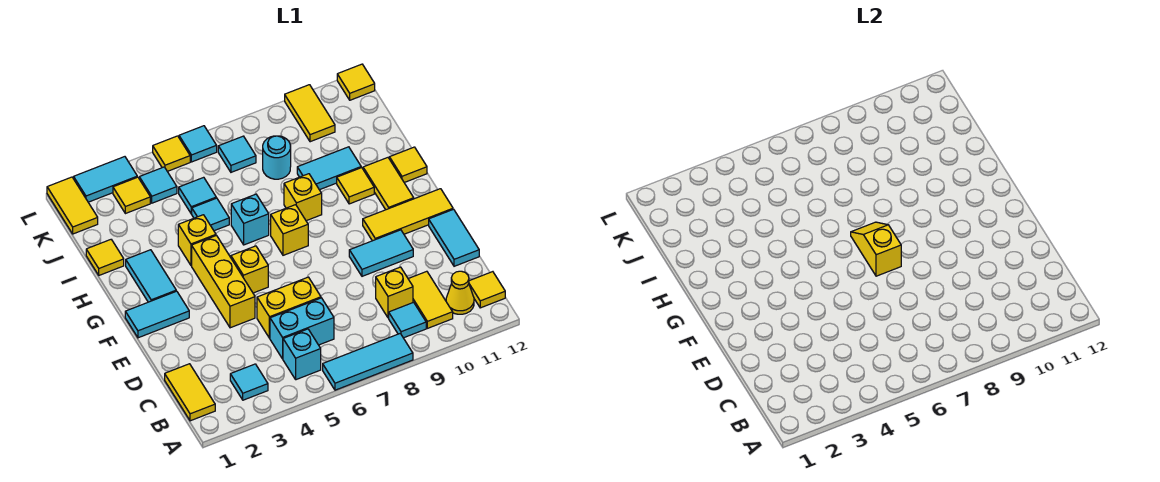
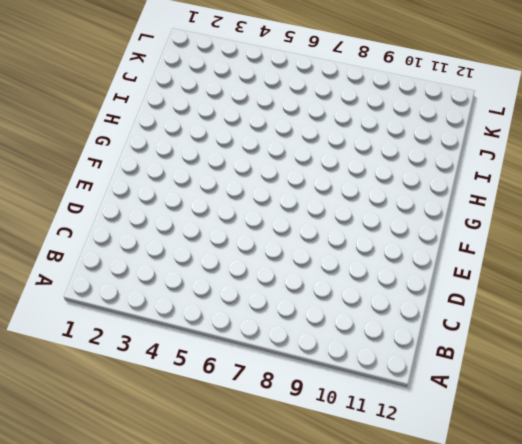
none -> cyan tile A6:A8 level 1
none -> yellow tile B1:C1 level 1
none -> cyan tile B3 level 1
none -> cyan brick B5 level 1

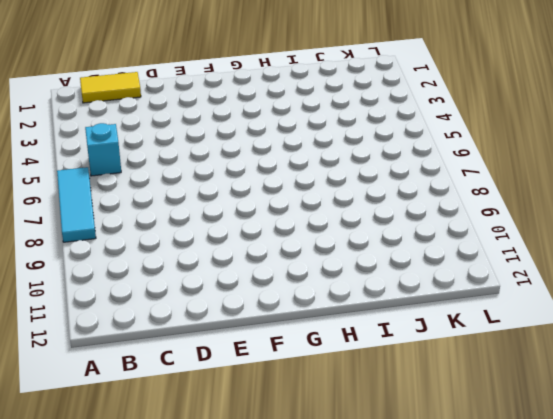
none -> cyan tile B3 level 1
none -> cyan tile B9 level 1
none -> yellow tile B10:C10 level 1
none -> yellow cone B11 level 1

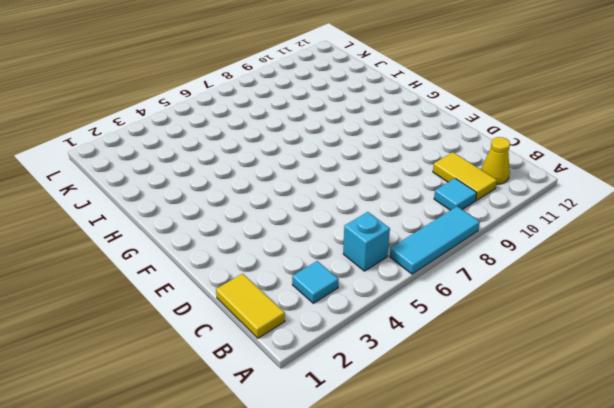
none -> yellow tile B12 level 1
none -> cyan brick C5:C6 level 1
none -> yellow brick C9 level 1
none -> yellow brick D5:D6 level 1

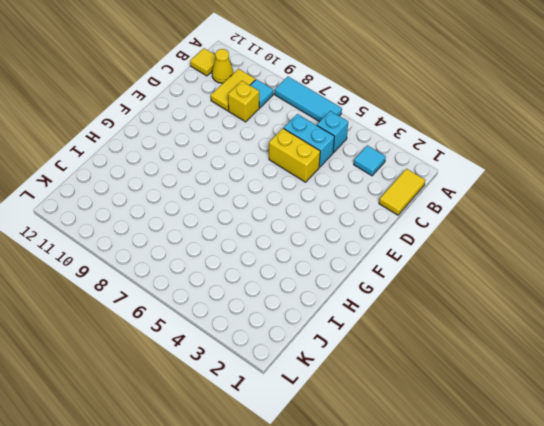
none -> cyan tile D12:E12 level 1
none -> yellow brick E4:G4 level 1
none -> cyan tile E9:E10 level 1
none -> cyan tile F1:F2 level 1

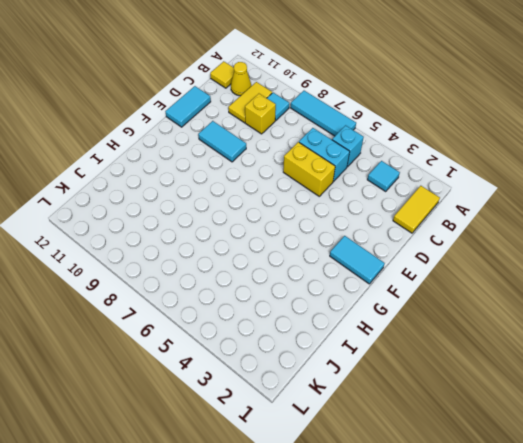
none -> yellow brick E4:G4 level 1
none -> yellow brick F5 level 1
none -> yellow tile F10:F12 level 1
none -> cyan tile G2:H2 level 1

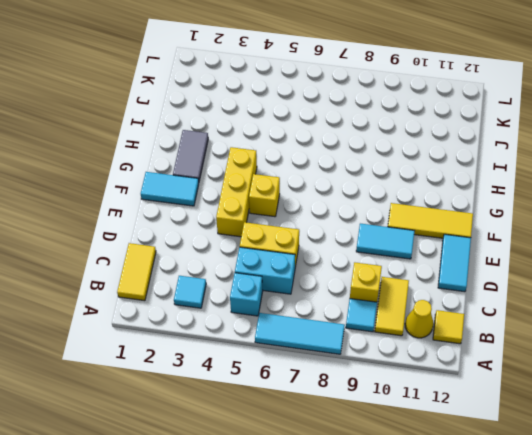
grey tile G2:H2 level 1 -> cyan tile G2:H2 level 1
none -> yellow brick G7 level 1
none -> yellow tile G11:H11 level 1
none -> yellow brick H4 level 1
none -> cyan brick H6 level 1

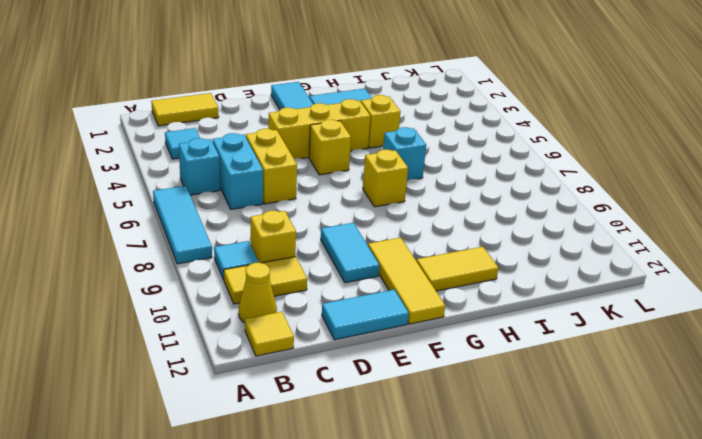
none -> yellow brick H8 level 1
none -> yellow tile H10 level 1
none -> yellow tile H12 level 1
none -> yellow tile I1 level 1

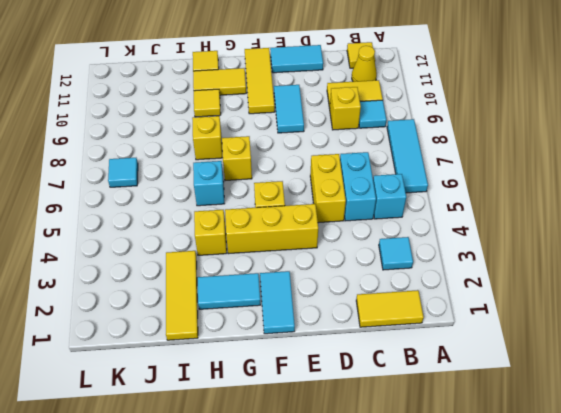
yellow tile I1:I3 level 1 -> yellow tile I1 level 1
none -> cyan tile I5 level 1
none -> cyan tile I9:I10 level 1
none -> cyan tile J5 level 1
none -> cyan round brick J8 level 1

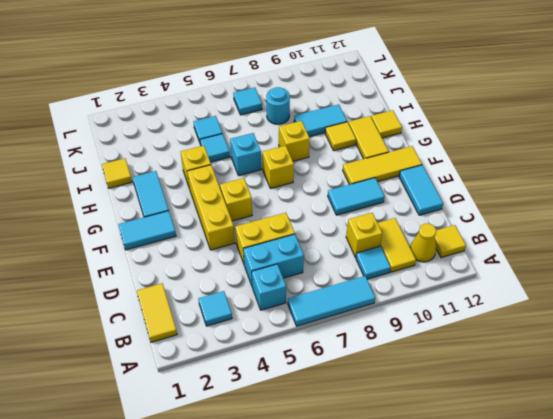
none -> yellow tile K1:L1 level 1
none -> yellow tile K3 level 1
none -> cyan tile K4 level 1
none -> yellow tile K10:L10 level 1

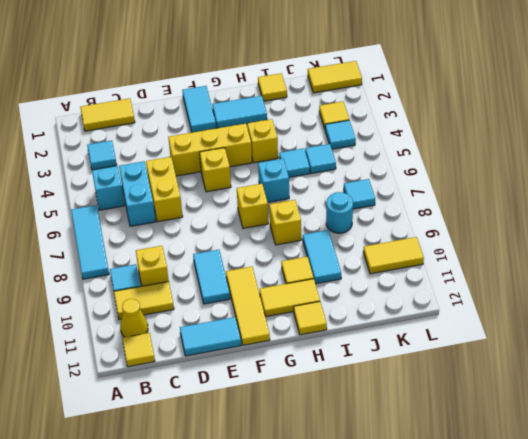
none -> cyan tile L2:L3 level 1
none -> yellow tile L5 level 1
none -> cyan tile L6 level 1
none -> yellow tile L12 level 1

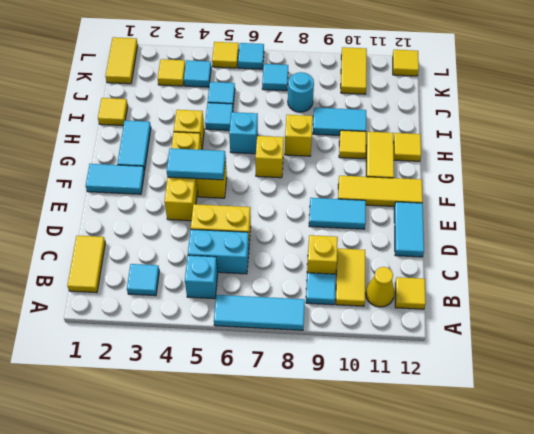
cyan tile F4:F5 level 2 -> cyan tile L2:L3 level 1
none -> yellow slope F7:G7 level 2 top F

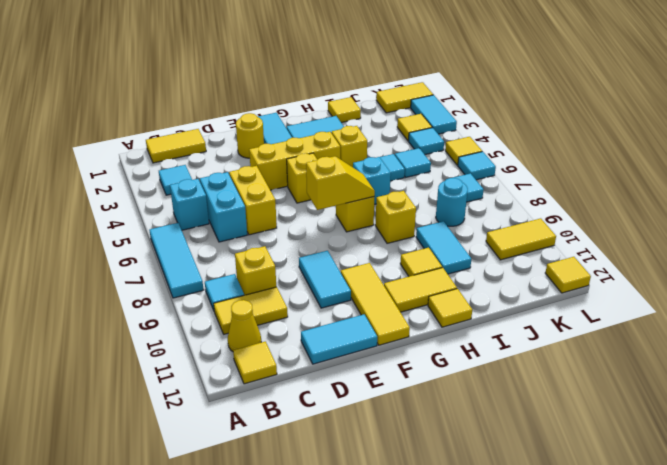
yellow round brick E2 level 1 -> none

